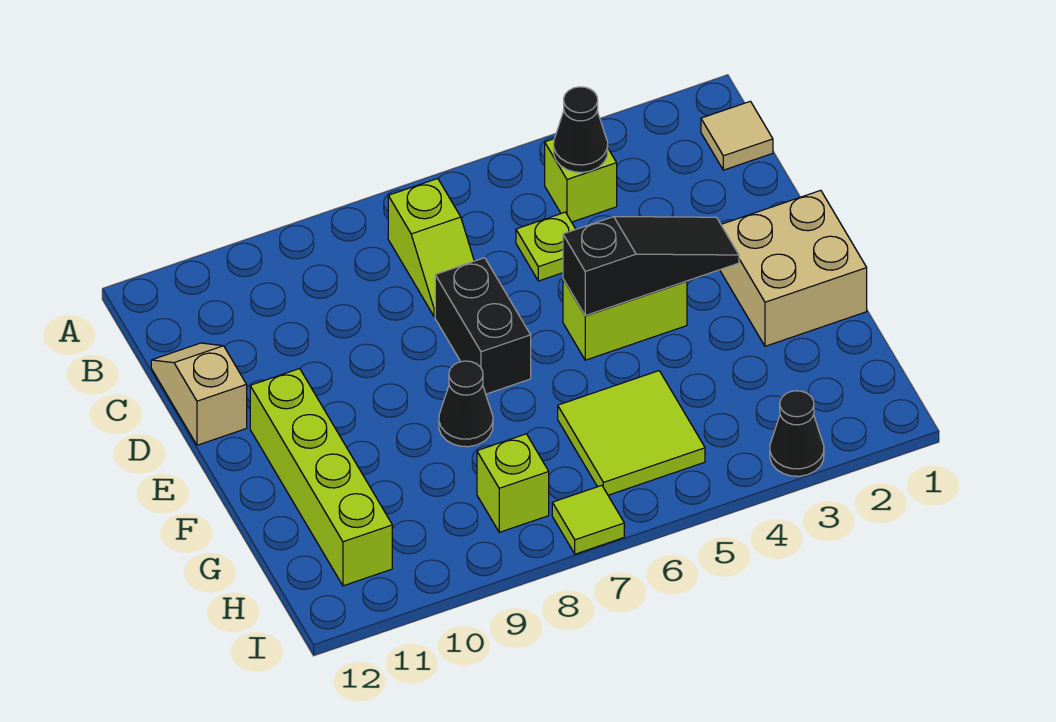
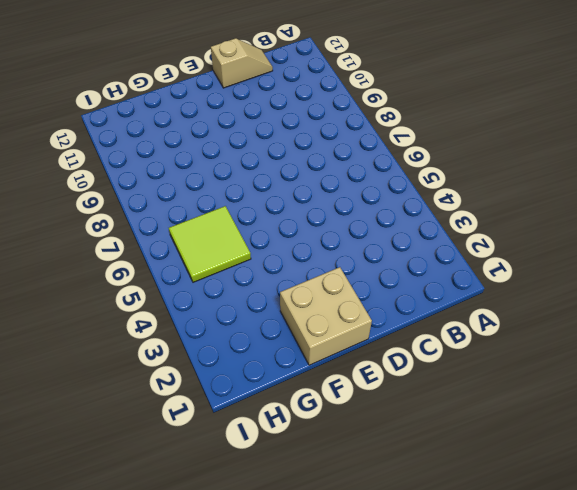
none -> tan tile B1 level 1
none -> lime brick B4 level 1
none -> lime slope B7:C7 level 1 top B

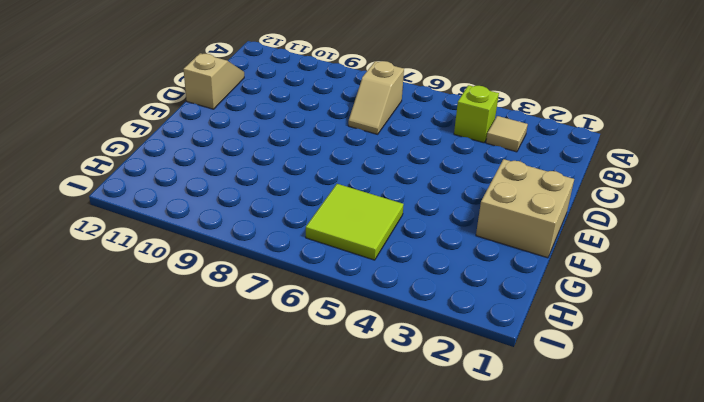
tan tile B3 level 1 -> tan tile B1 level 1
tan slope B7:C7 level 1 top B -> lime slope B7:C7 level 1 top B
none -> lime plate C5 level 1
none -> black brick D7:E7 level 1
none -> lime brick E4:E5 level 1

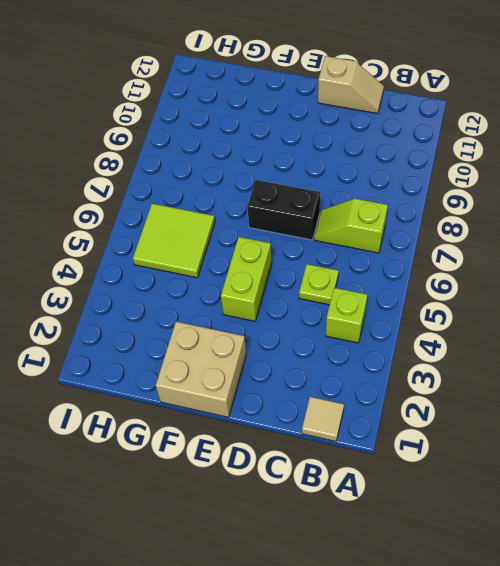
none -> lime brick E11:H11 level 1
none -> black cone F8 level 1
none -> lime brick H8 level 1

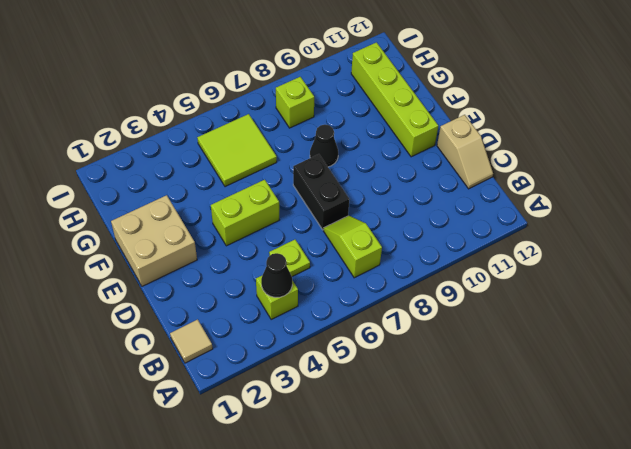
none -> black cone I3 level 1
none -> lime tile I7 level 1
none -> black slope E3:E5 level 2 top 5

